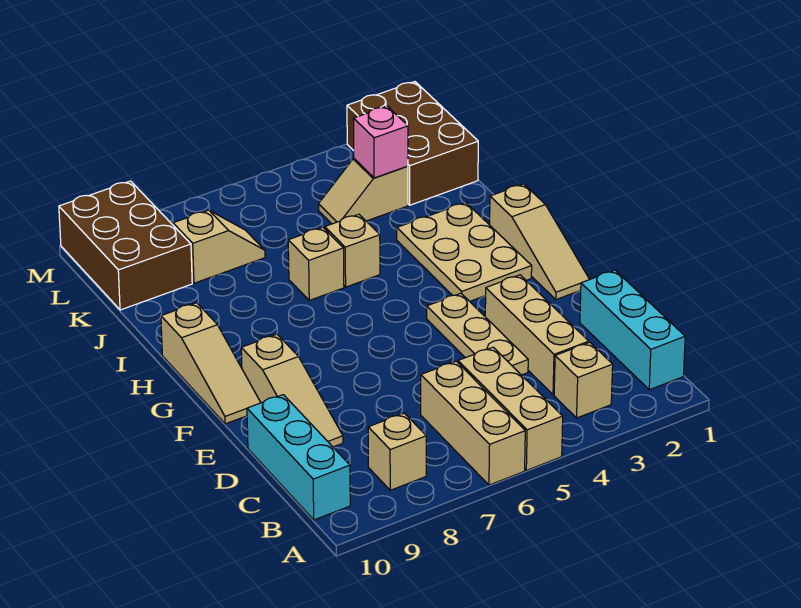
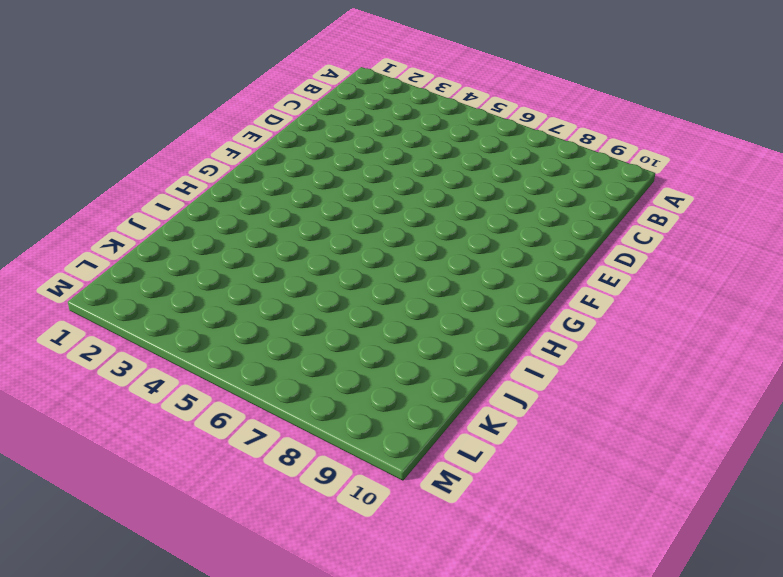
none -> tan brick A5:C5 level 1
none -> tan brick A6:C6 level 1
none -> cyan brick B1:D1 level 1

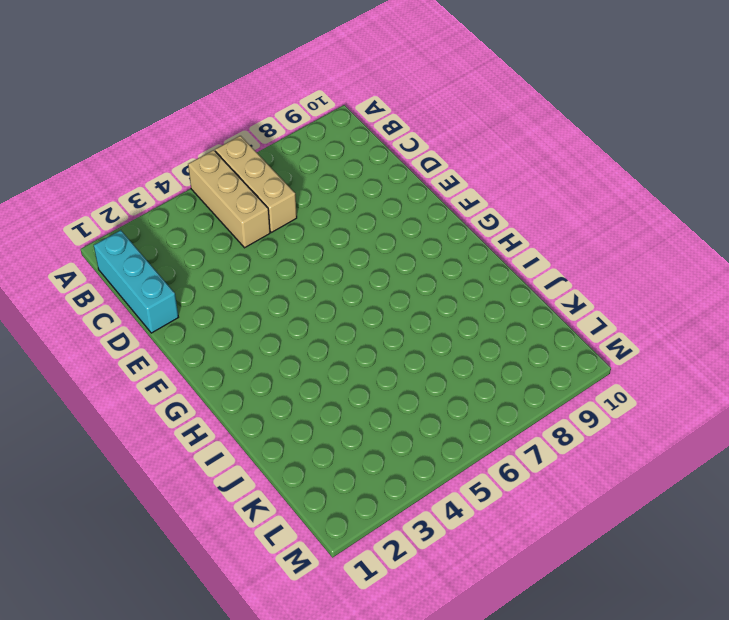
none -> tan brick B3 level 1
none -> tan brick B8 level 1
none -> cyan brick B10:D10 level 1

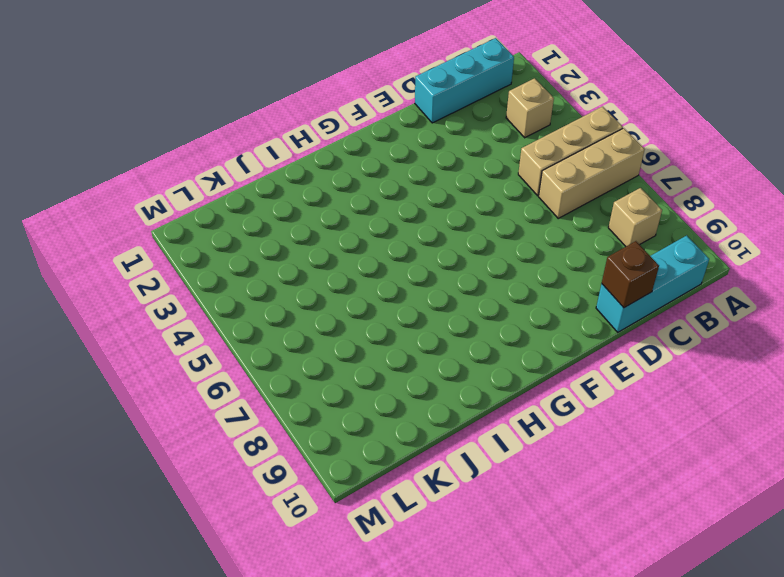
brown brick D10 level 2 -> none
none -> tan brick C3:E3 level 1
none -> tan plate D4:F4 level 1
none -> tan slope D9:F9 level 1 top F

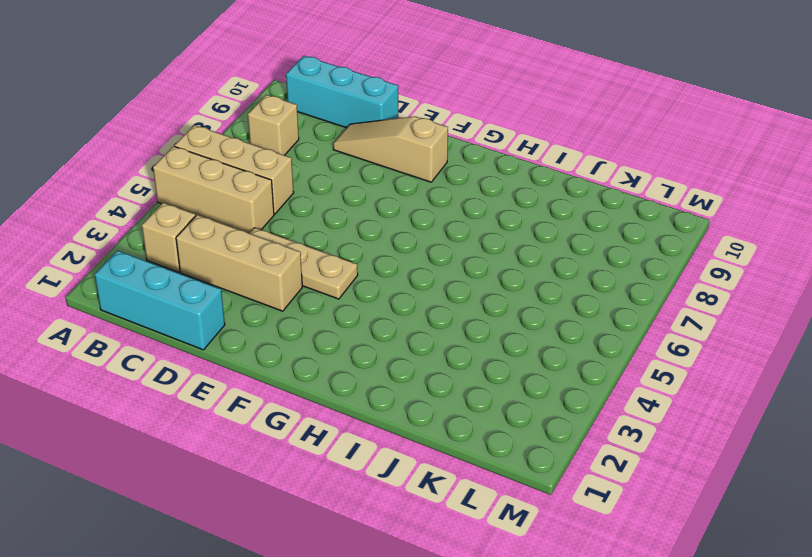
none -> tan slope F1:H1 level 1 top H
none -> tan slope F10:H10 level 1 top H
none -> tan plate G2:I3 level 1

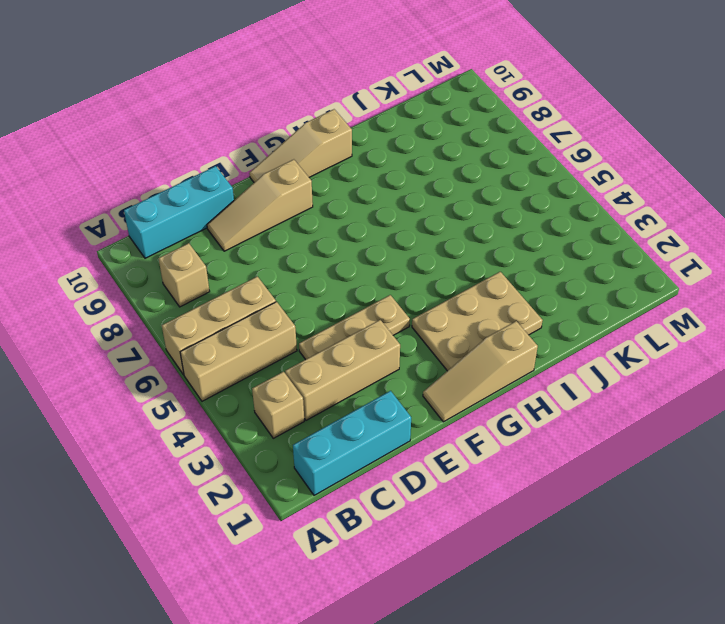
none -> tan brick I5 level 1
none -> tan brick I6 level 1
none -> brown brick K1:M2 level 1

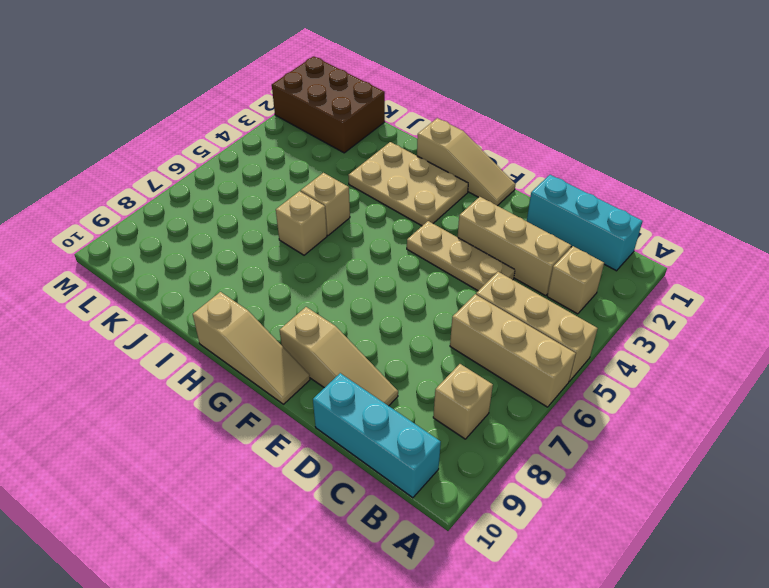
none -> tan slope K3:K4 level 1 top 3
none -> tan slope K7:K8 level 1 top 8
none -> brown brick K9:M10 level 1

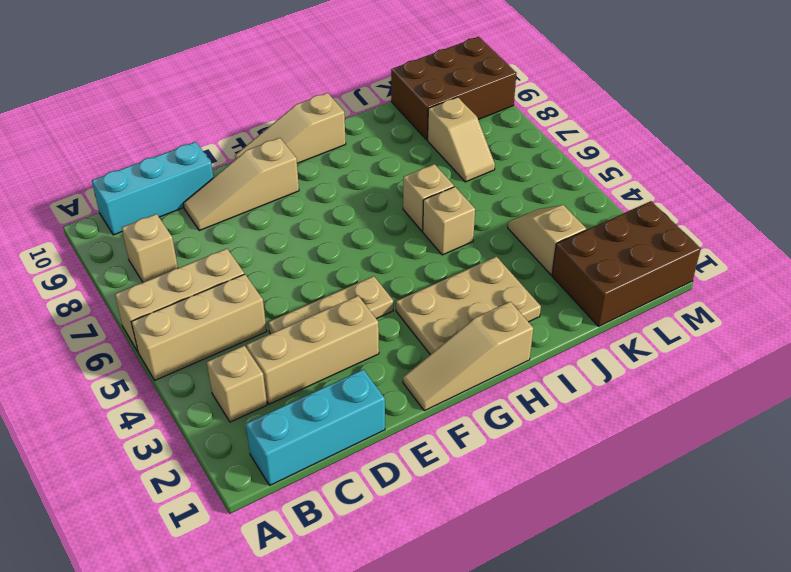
none -> pink brick K3 level 2

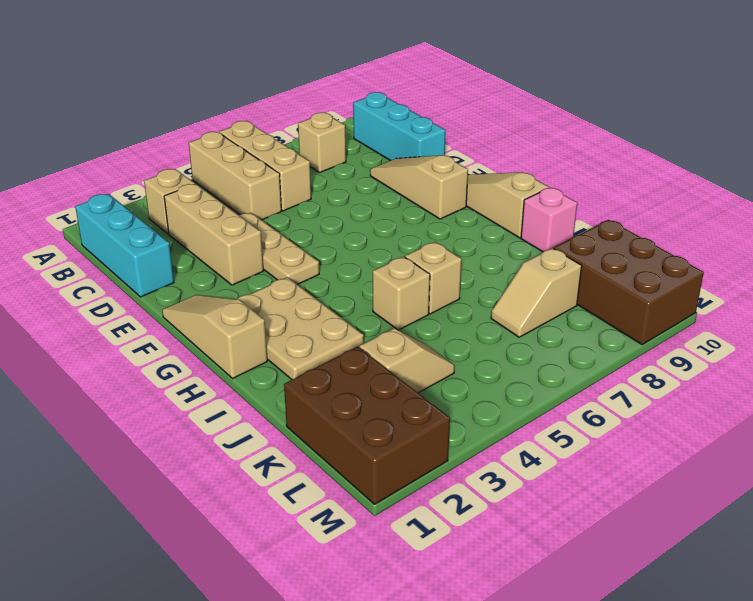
pink brick I10 level 1 -> pink brick K3 level 2

